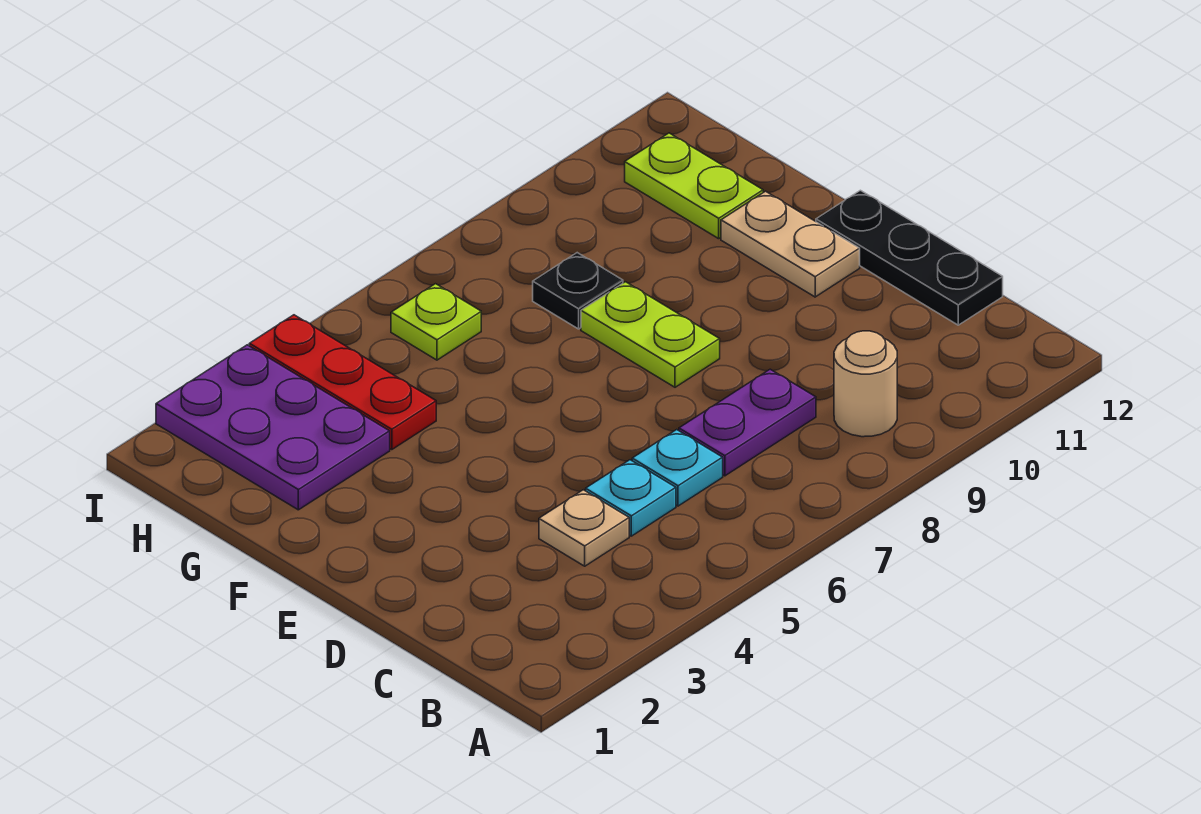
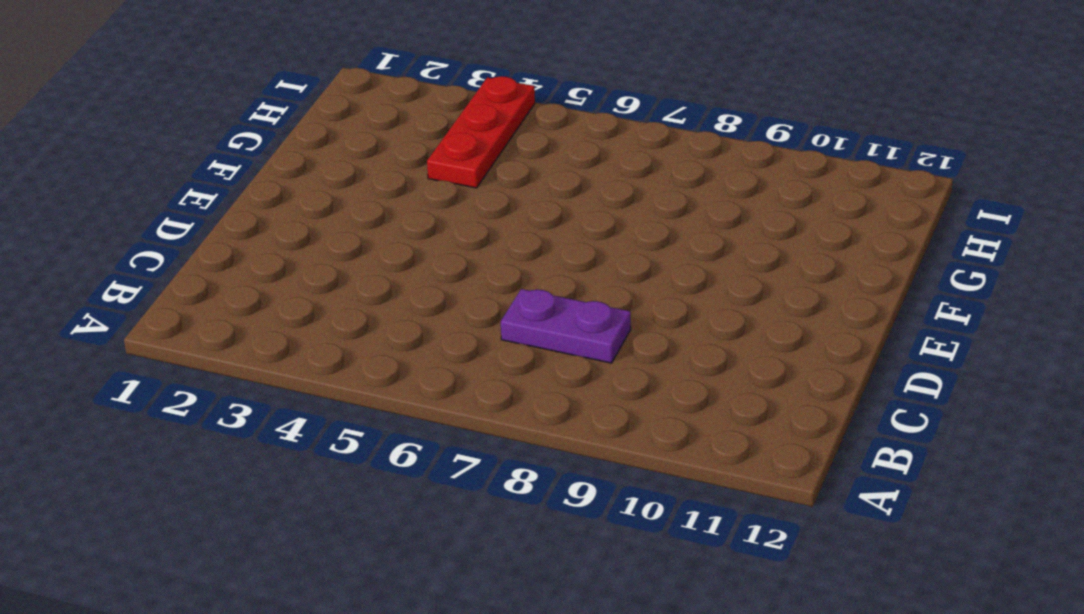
none -> tan round brick B9 level 1
none -> tan plate C4 level 1
none -> cyan plate C5 level 1

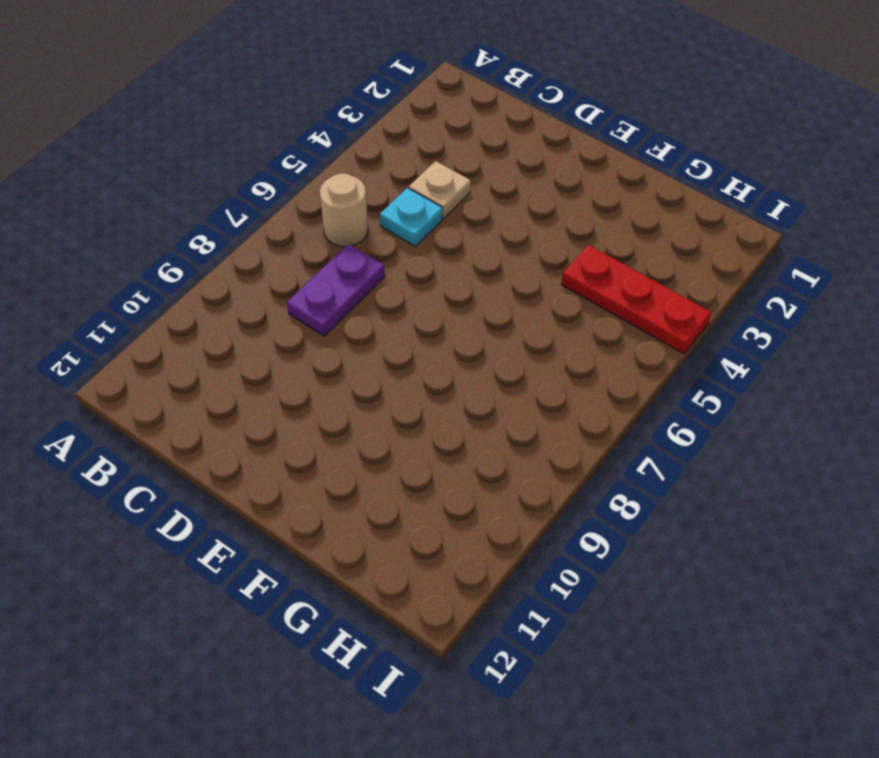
tan round brick B6 level 1 -> tan round brick B9 level 1
none -> cyan plate C6 level 1
none -> black plate C12:E12 level 1
none -> lime plate E8:F8 level 1

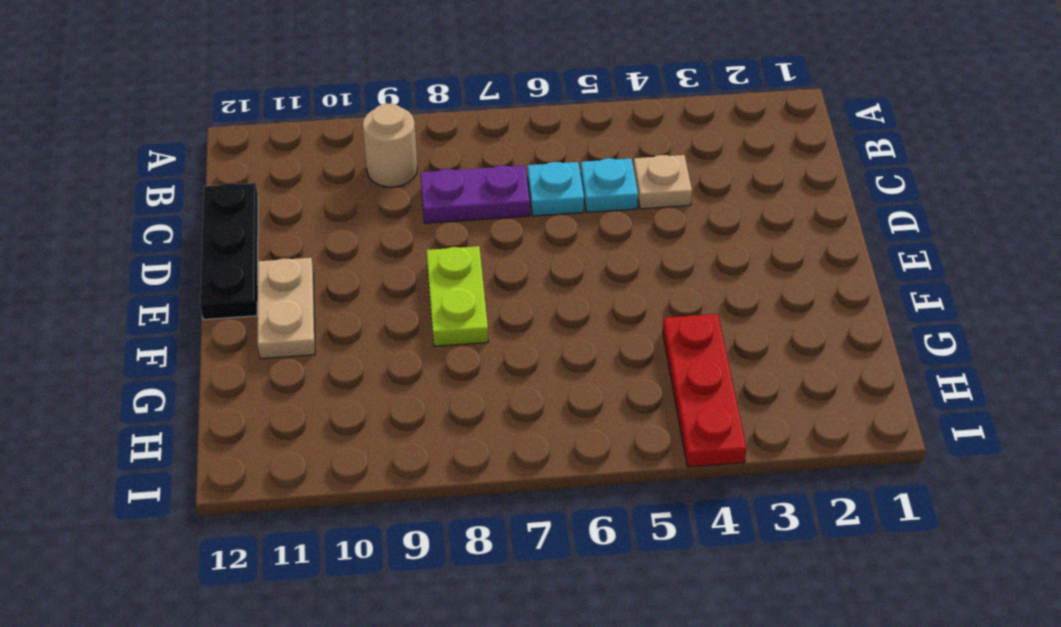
none -> purple plate G2:I3 level 1
none -> black plate G8 level 1
none -> lime plate G11:H11 level 1

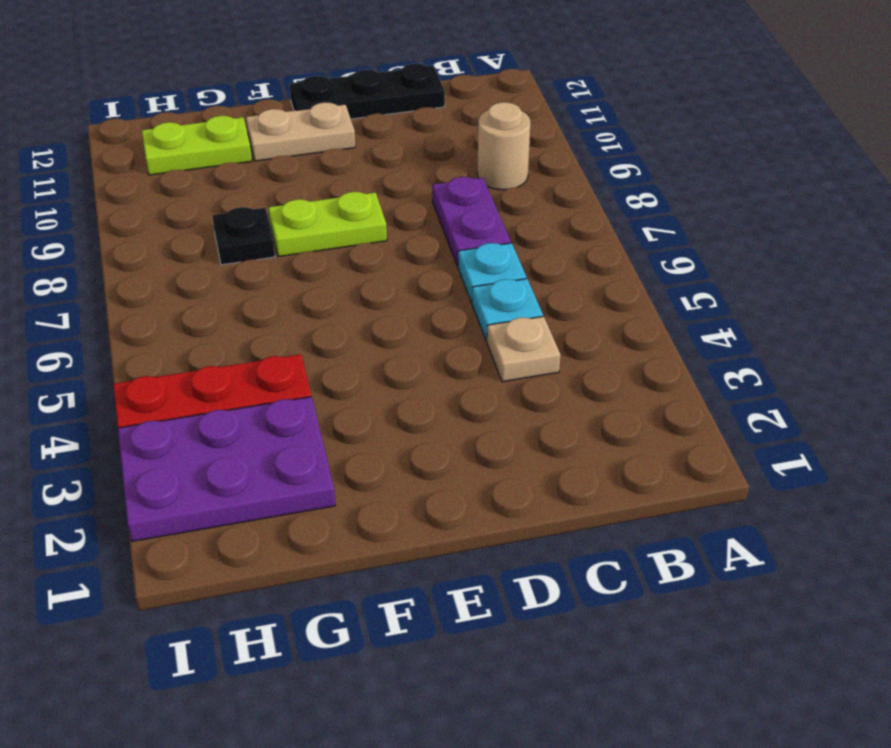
none -> lime plate H6 level 1

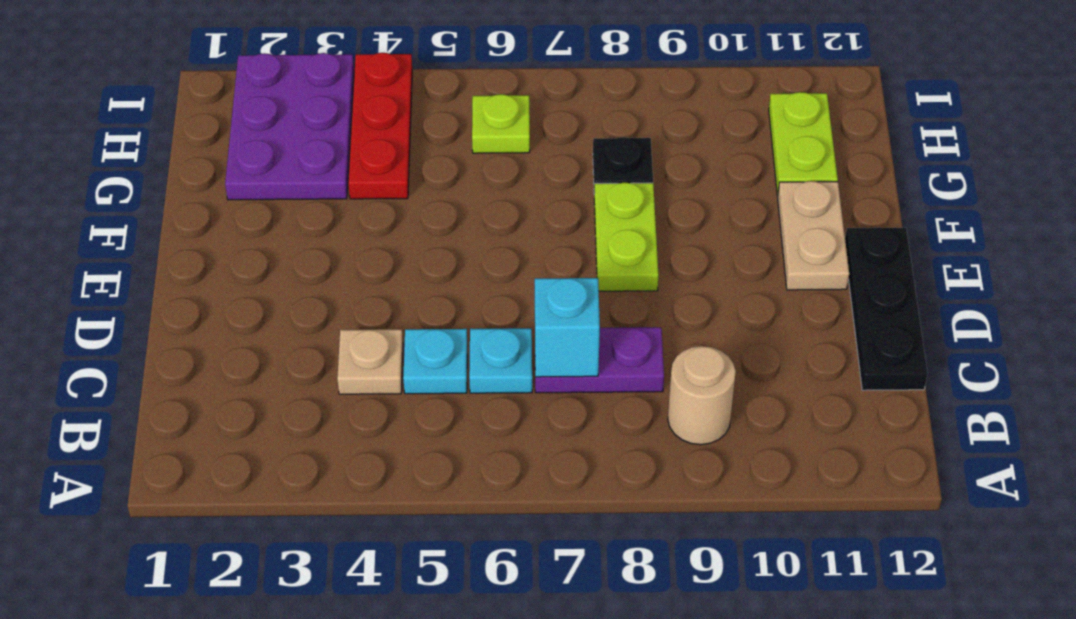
cyan brick C7 level 2 -> none

